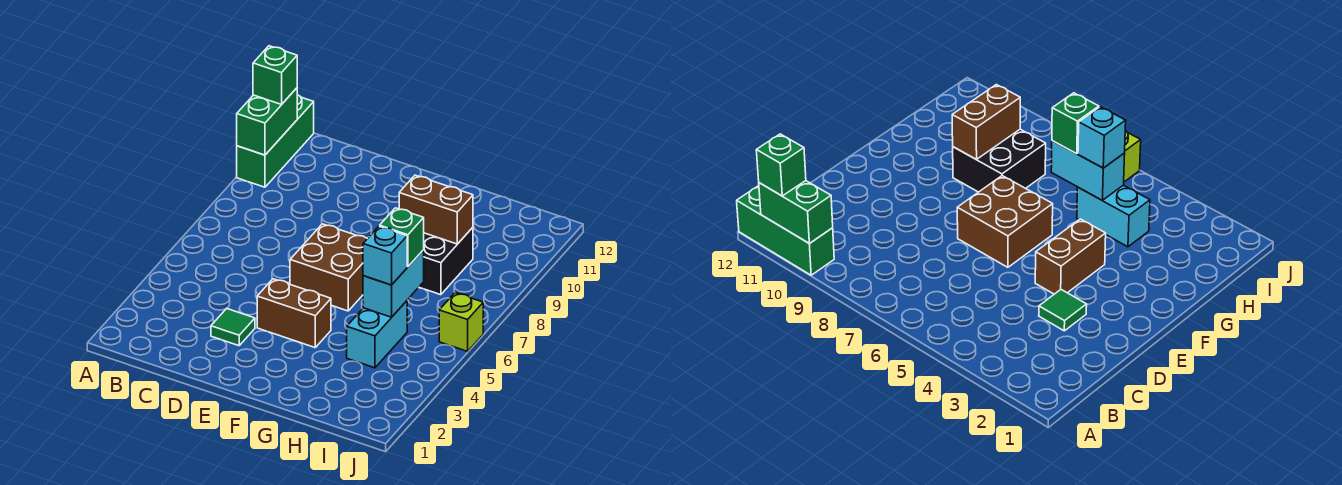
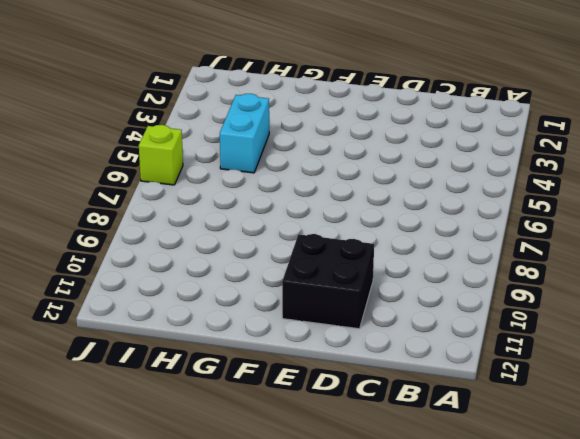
black brick D10:E11 level 1 -> black brick G8:H9 level 1
none -> green brick A10:A12 level 1
none -> green tile D3 level 1
none -> brown brick E4:F4 level 1

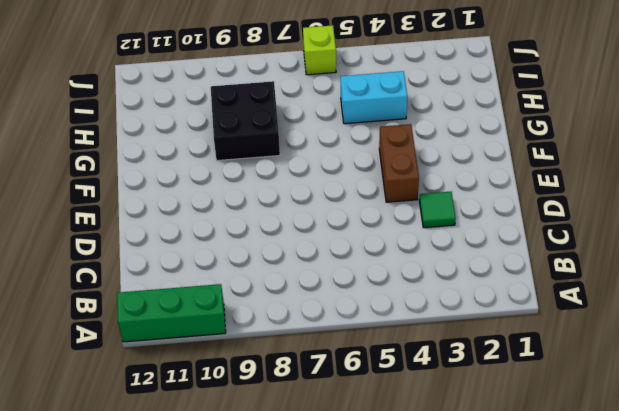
none -> brown brick E6:F7 level 1
none -> green brick A10:A11 level 2
none -> brown brick G9:H9 level 2

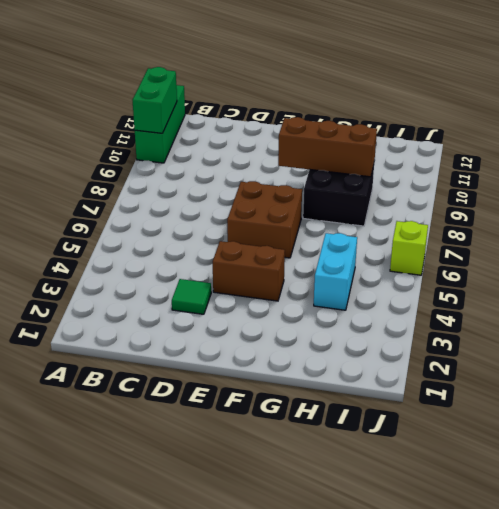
brown brick F9:H9 level 2 -> brown brick G9:H9 level 2
none -> cyan brick H5:H6 level 2
none -> green brick A11 level 3
none -> cyan brick H5 level 3

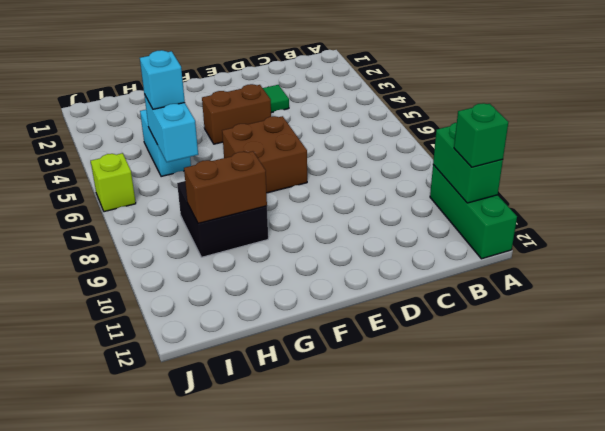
none -> green brick H6 level 3

